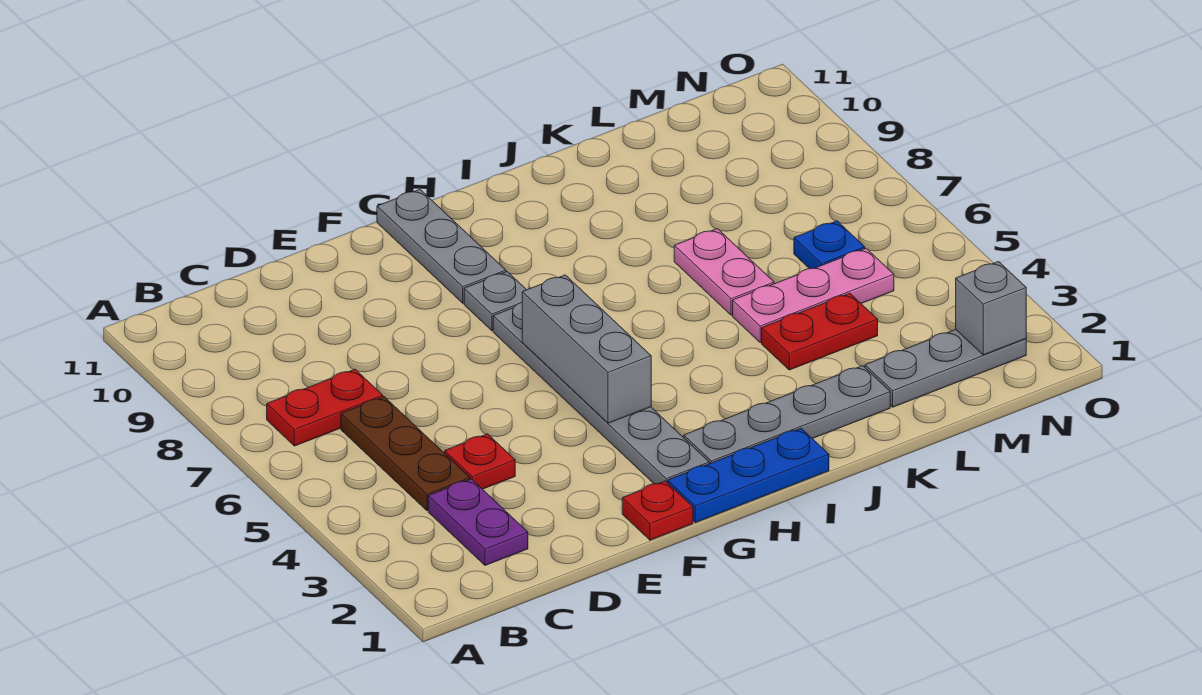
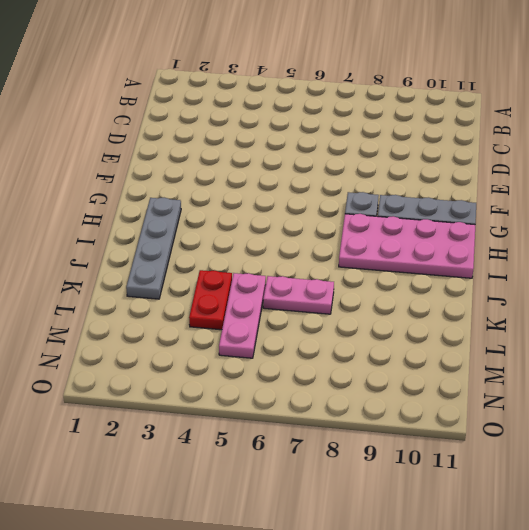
pink plate H8:I11 level 1 -> none
none -> red plate B7:C7 level 1
none -> purple plate C2:C3 level 1
none -> brown plate C4:C6 level 1

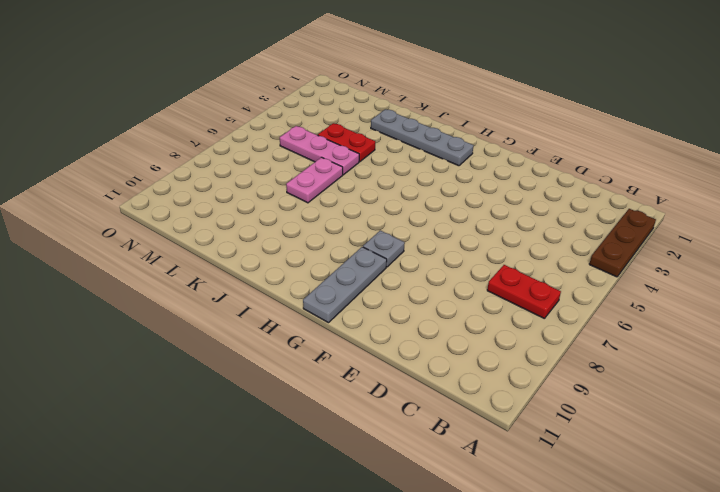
brown plate A2:A4 level 1 -> brown plate C4:C6 level 1
none -> purple plate C2:C3 level 1
none -> red plate D4 level 1
none -> red plate F1 level 1

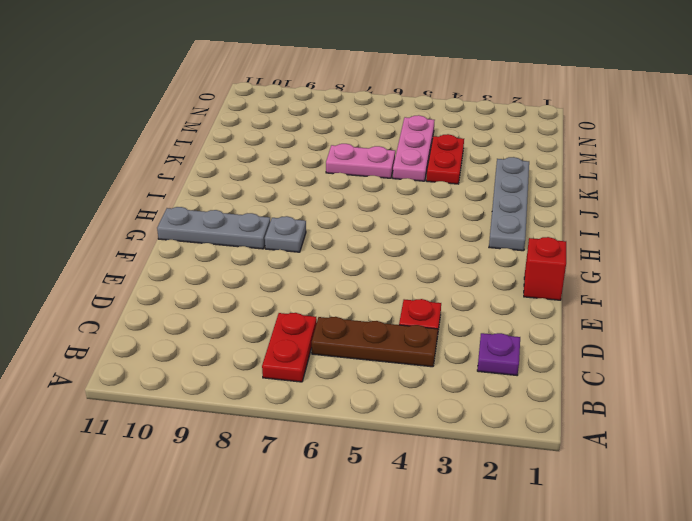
purple plate C2 level 1 -> purple plate C2:C3 level 1
red brick F1 level 1 -> red plate F1 level 1
none -> blue plate G1:I1 level 1
none -> grey plate G2:G7 level 1
none -> grey plate L2:N2 level 1

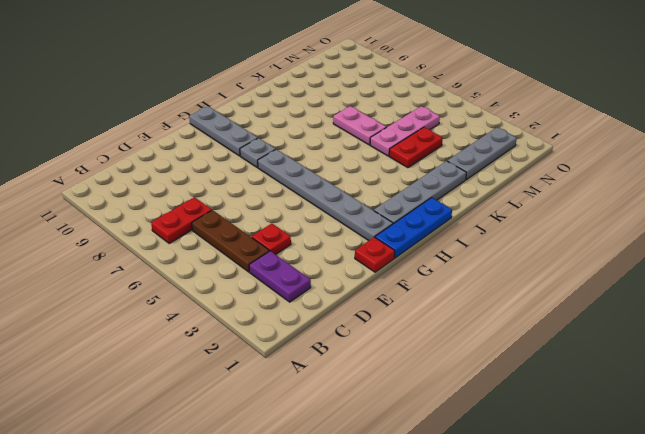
none -> blue plate M6 level 1
none -> grey brick G4:G6 level 2
none -> grey brick N2 level 2

